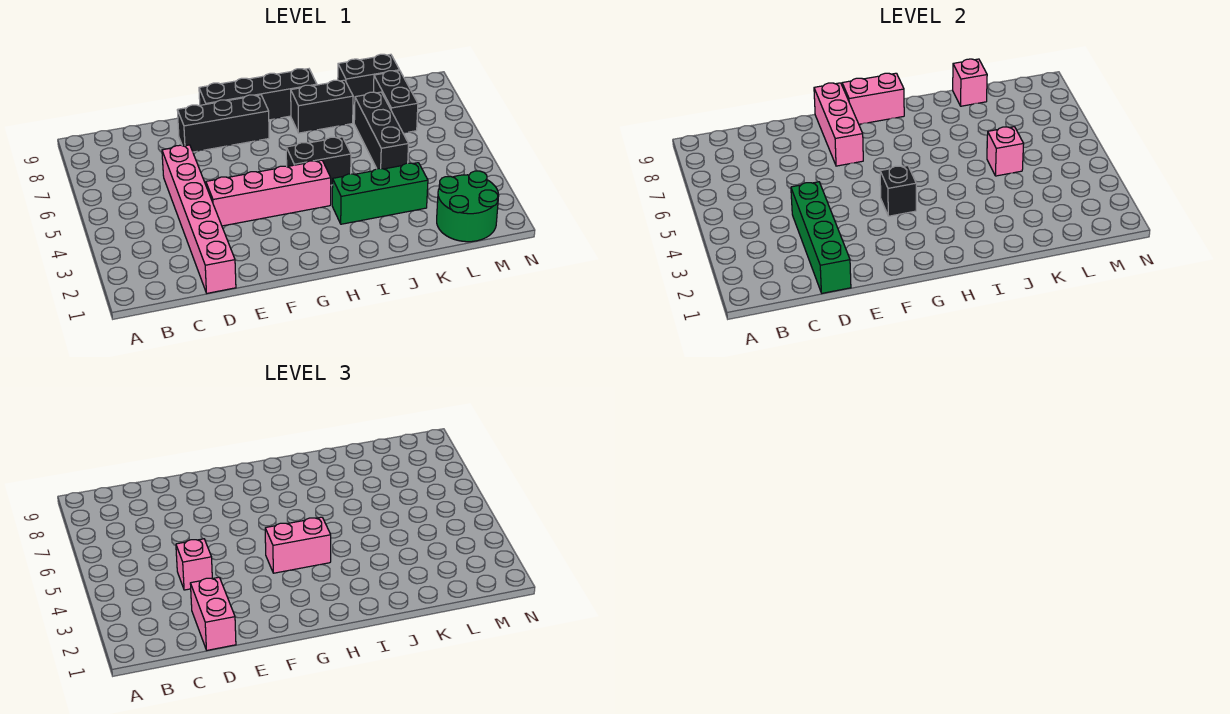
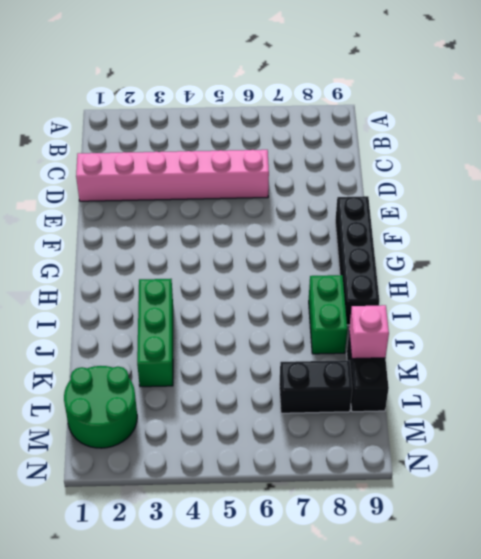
green brick I8:J8 level 1 -> black brick I8:J8 level 1
none -> pink brick E4:H4 level 1
none -> black brick E8:G8 level 1
none -> black brick H5:I5 level 1

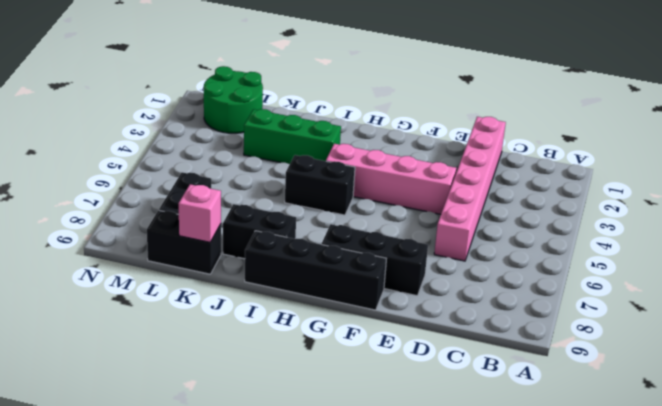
none -> black brick K5:K7 level 1
none -> green brick D1:D4 level 2
none -> pink brick F7:F9 level 2

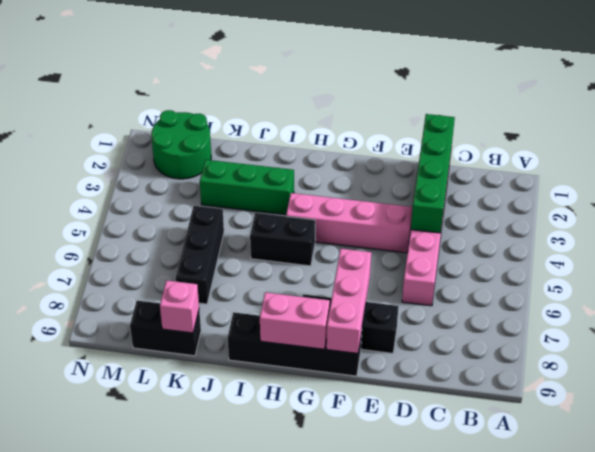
none -> black brick I8:J8 level 1
none -> black brick L7:L8 level 1
none -> black brick G4 level 2

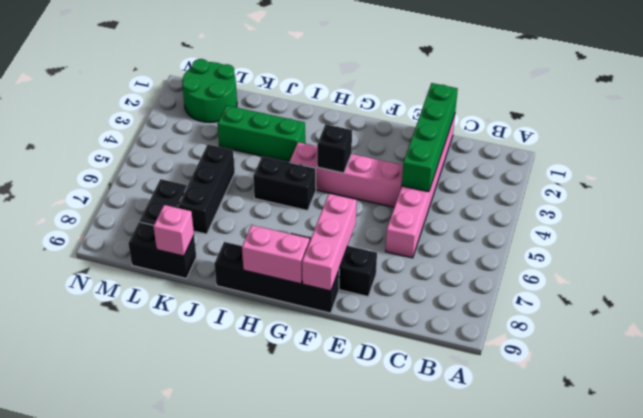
none -> black brick I8:J8 level 1
none -> pink brick K5 level 2
none -> pink brick D1:D2 level 3

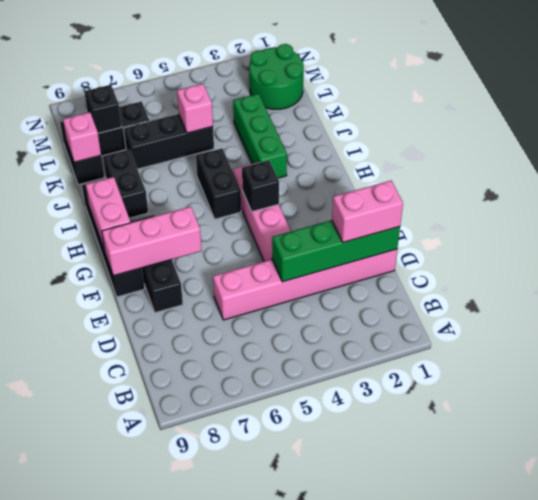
black brick L8 level 2 -> none
none -> pink brick D4 level 3
none -> pink brick G4:H4 level 3

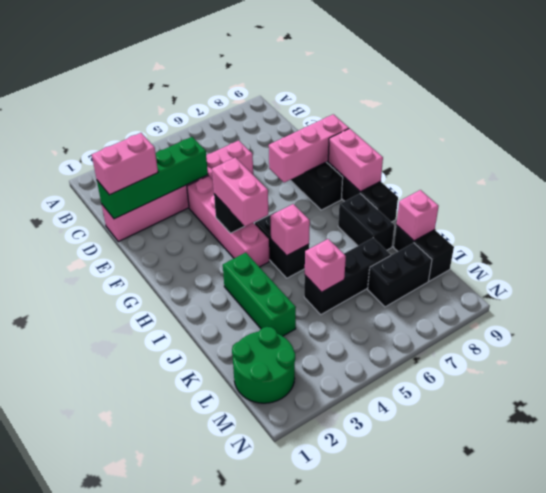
pink brick I5 level 2 -> pink brick D4 level 3

